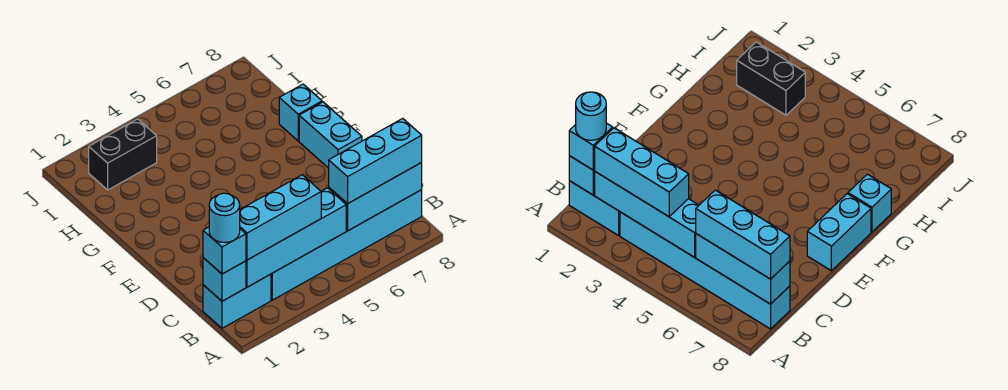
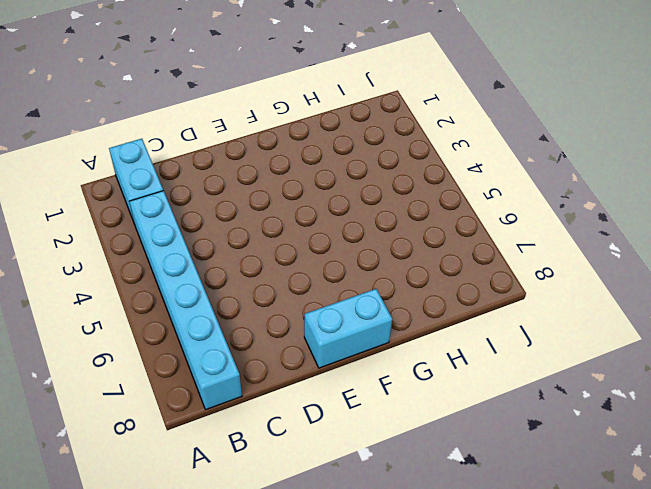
none -> cyan brick G8 level 1
none -> black brick I2:I3 level 1
none -> cyan brick B1 level 2

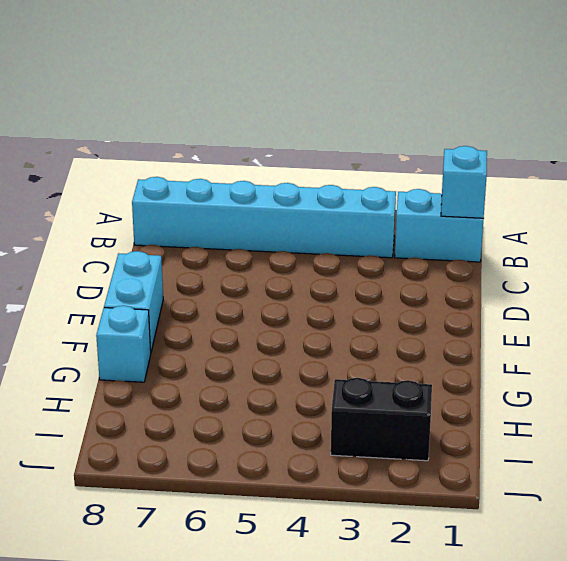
none -> cyan brick B2:B5 level 2
none -> cyan brick B6:B8 level 2
none -> cyan brick B1 level 3

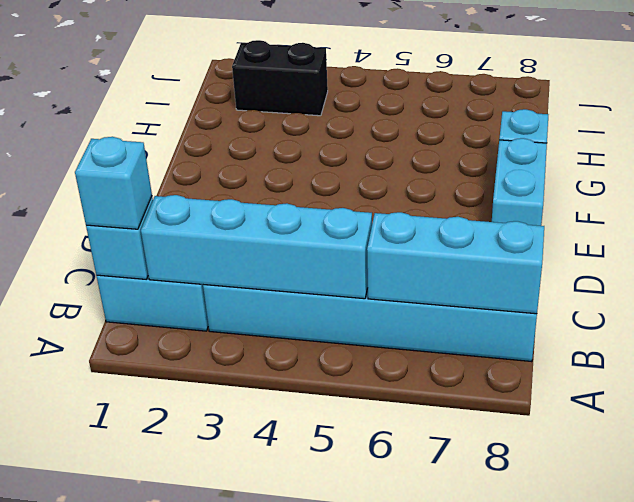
none -> cyan brick B2:B4 level 3
none -> cyan brick B6:B8 level 3
none -> cyan round brick B1 level 4

